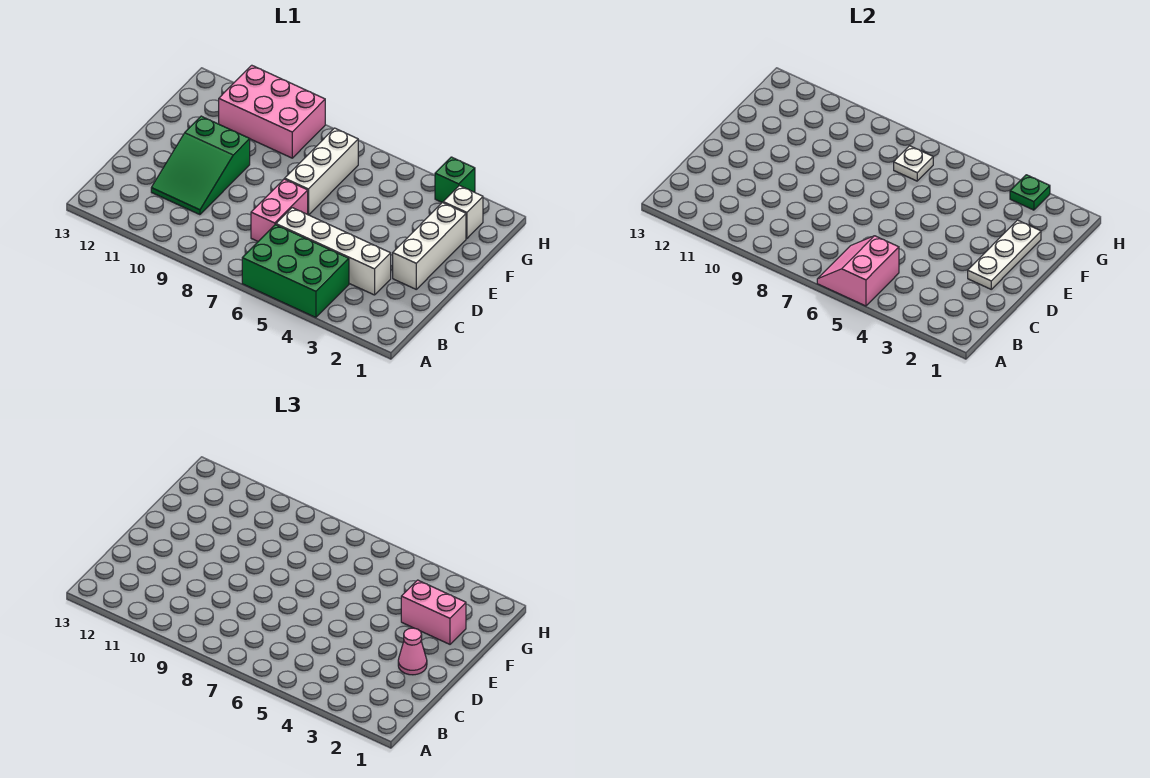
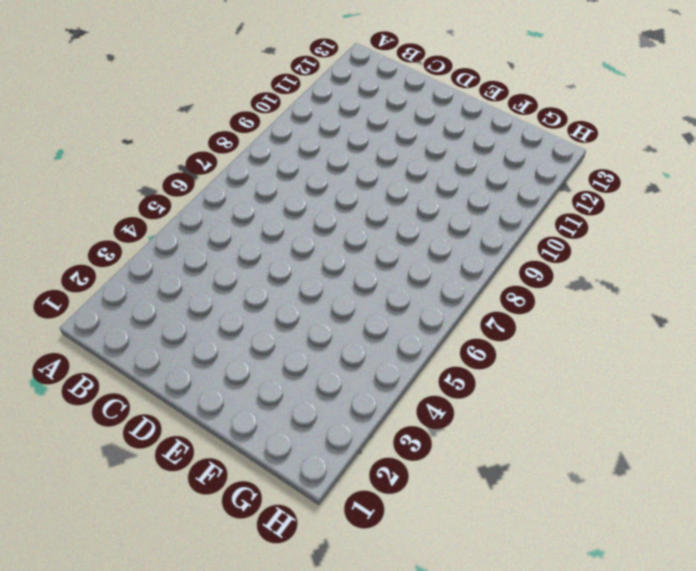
none -> green brick A4:B6 level 1
none -> white brick C3:C6 level 1
none -> pink brick C7:D7 level 1

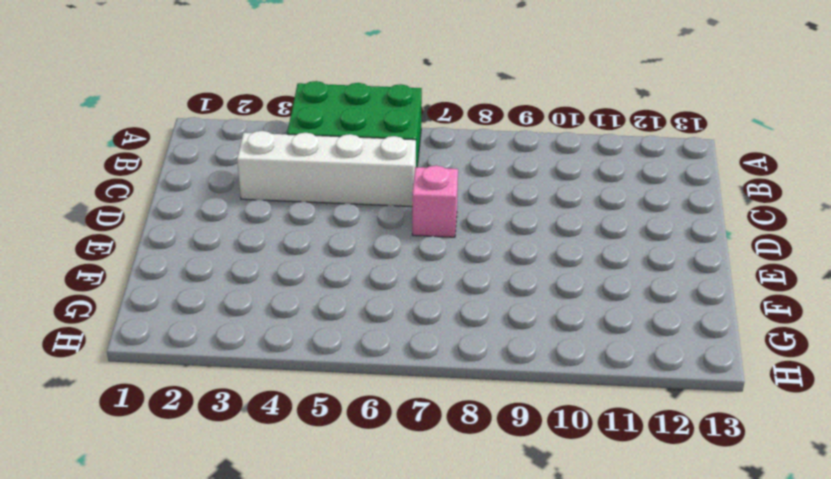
pink brick D7 level 1 -> pink brick C7:D7 level 1
none -> green slope C10:E11 level 1 top E
none -> white brick D2:F2 level 1
none -> white brick E7:G7 level 1

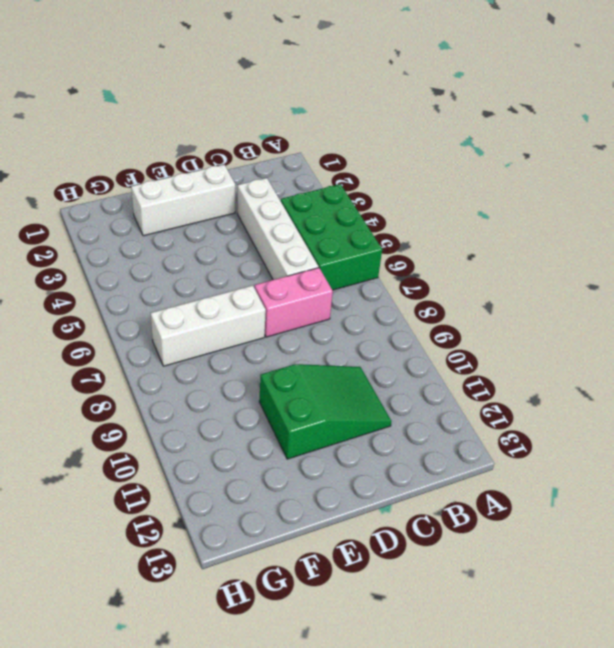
none -> white brick G2 level 1
none -> pink brick G9:H11 level 1
none -> green brick H3 level 1

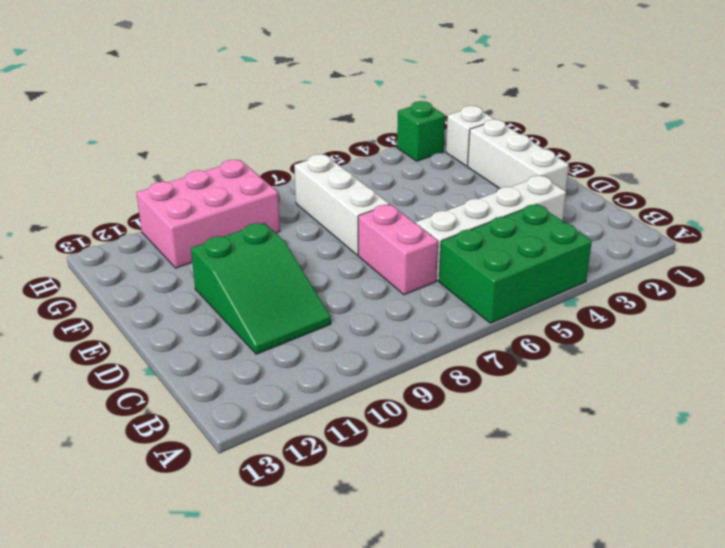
none -> pink slope A5:B6 level 2 top 5
none -> white plate D2:F2 level 2
none -> white plate G7 level 2

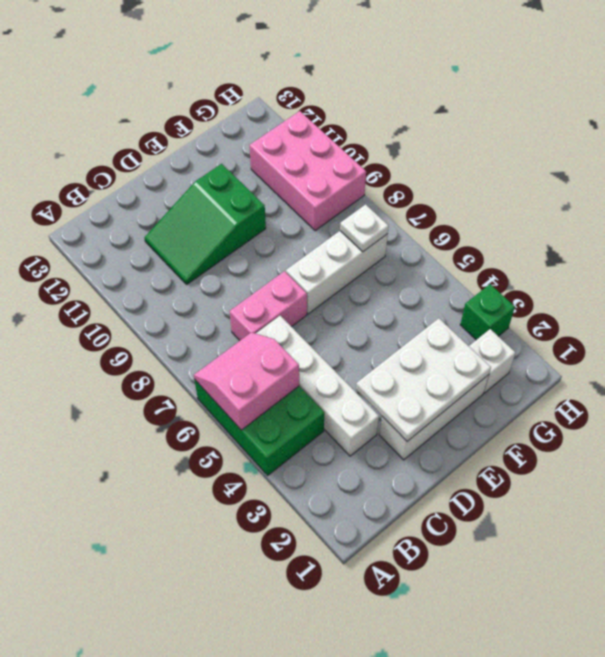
white plate D2:F3 level 2 -> white plate D2:F2 level 2
none -> green plate H3 level 2
none -> pink cone D2 level 3
none -> pink brick F2:F3 level 3

